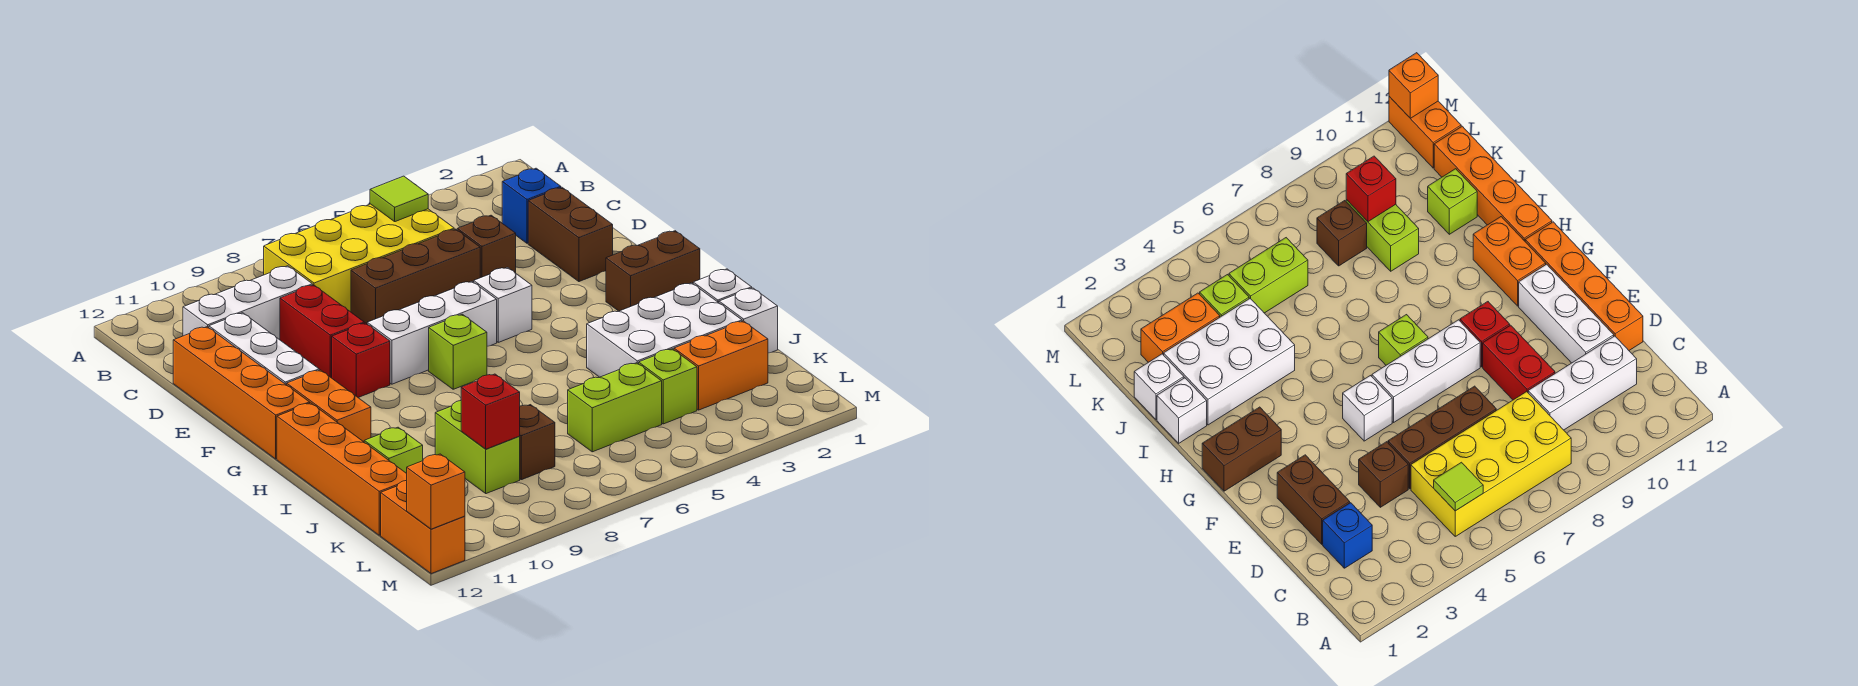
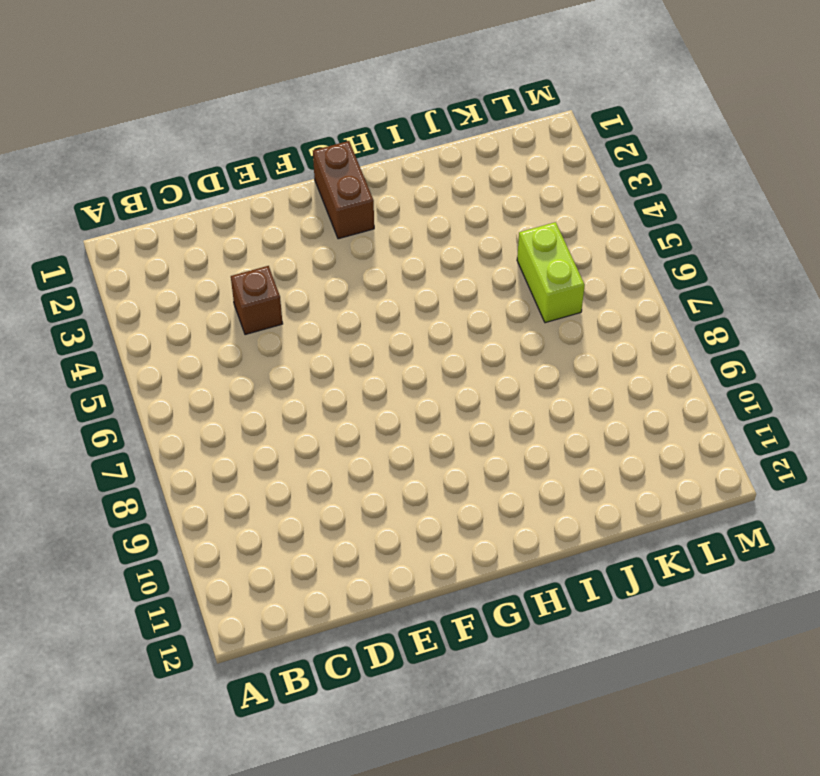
none -> yellow brick B5:C8 level 1
none -> blue brick C2 level 1
none -> white brick C9:C11 level 1

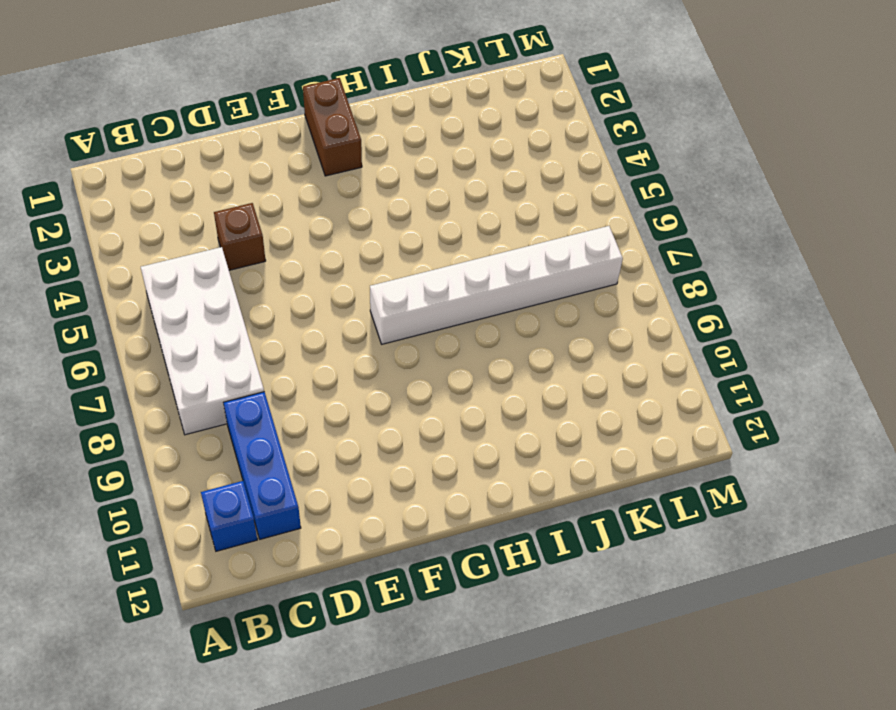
white brick B5:C8 level 1 -> yellow brick B5:C8 level 1
blue brick B11 level 1 -> blue brick C2 level 1
blue brick C9:C11 level 1 -> white brick C9:C11 level 1
white brick G7:L7 level 1 -> lime brick G7 level 1
none -> brown brick D2:E2 level 1
none -> brown brick D5:D7 level 1
none -> red brick D9:E9 level 1

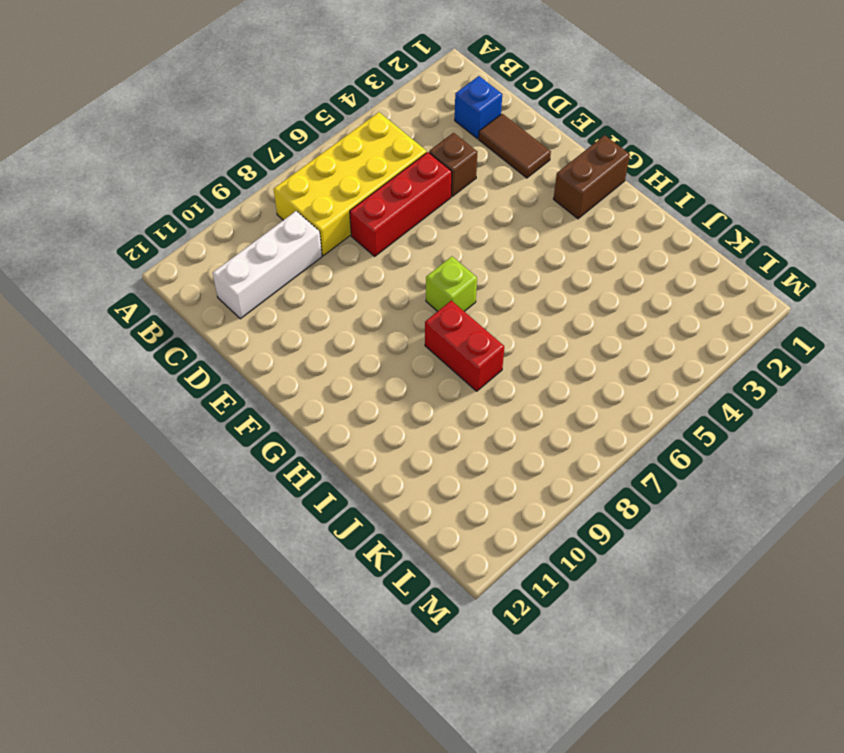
brown tile D2:E2 level 1 -> brown brick D2:E2 level 1
red brick D5:D7 level 1 -> brown brick D5:D7 level 1
red brick H8:I8 level 1 -> red brick D9:E9 level 1
none -> white brick D11:F11 level 1
none -> orange brick D12:G12 level 1
none -> white brick F5 level 1

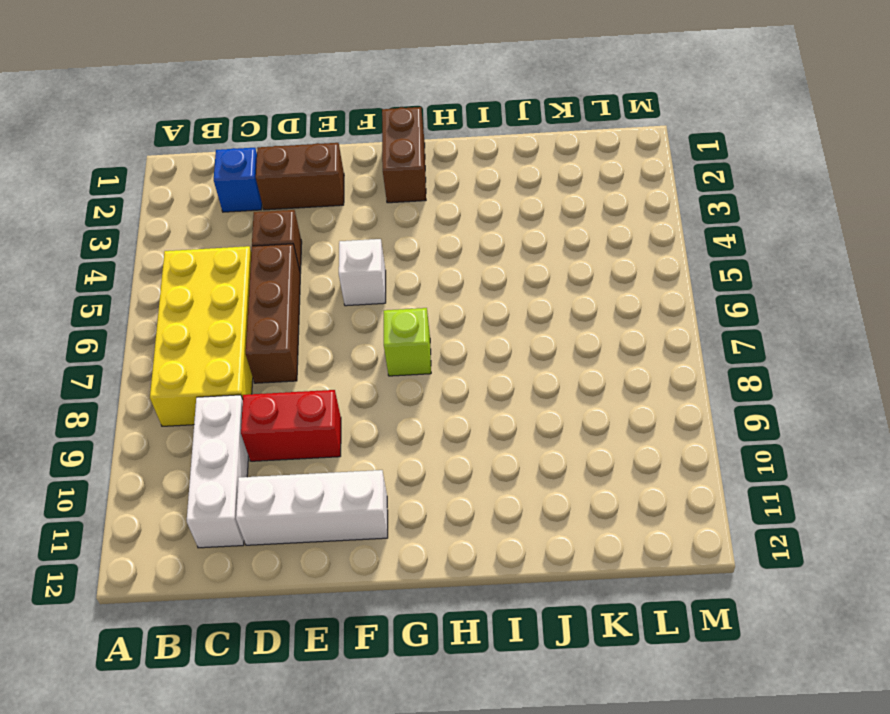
none -> orange brick D12:G12 level 1
none -> white brick F6:F8 level 1
none -> red brick F9 level 1

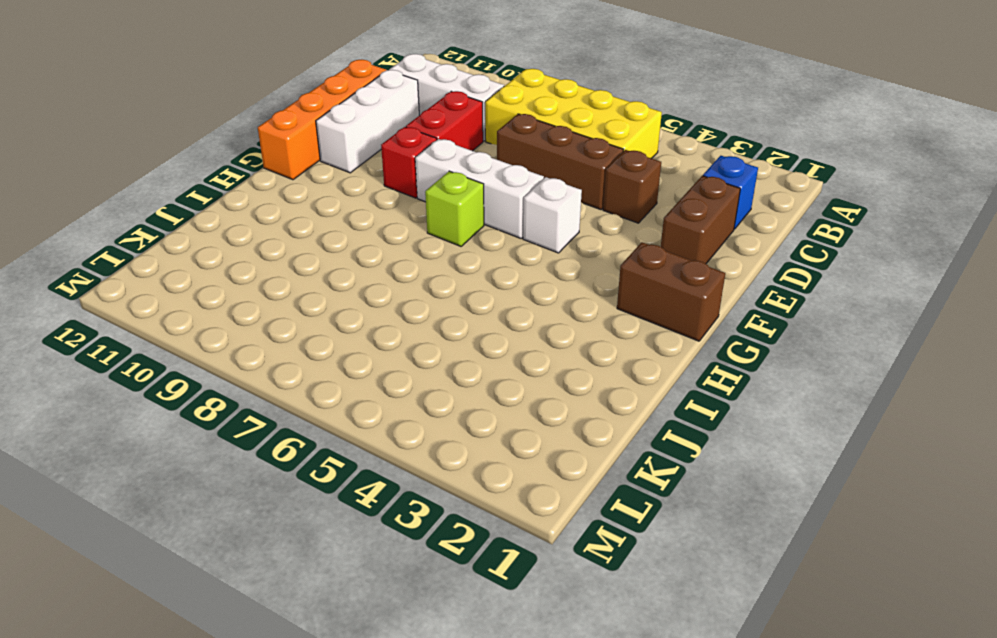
none -> orange brick G11:H11 level 1
none -> orange brick H12:K12 level 1
none -> white brick I1 level 1

